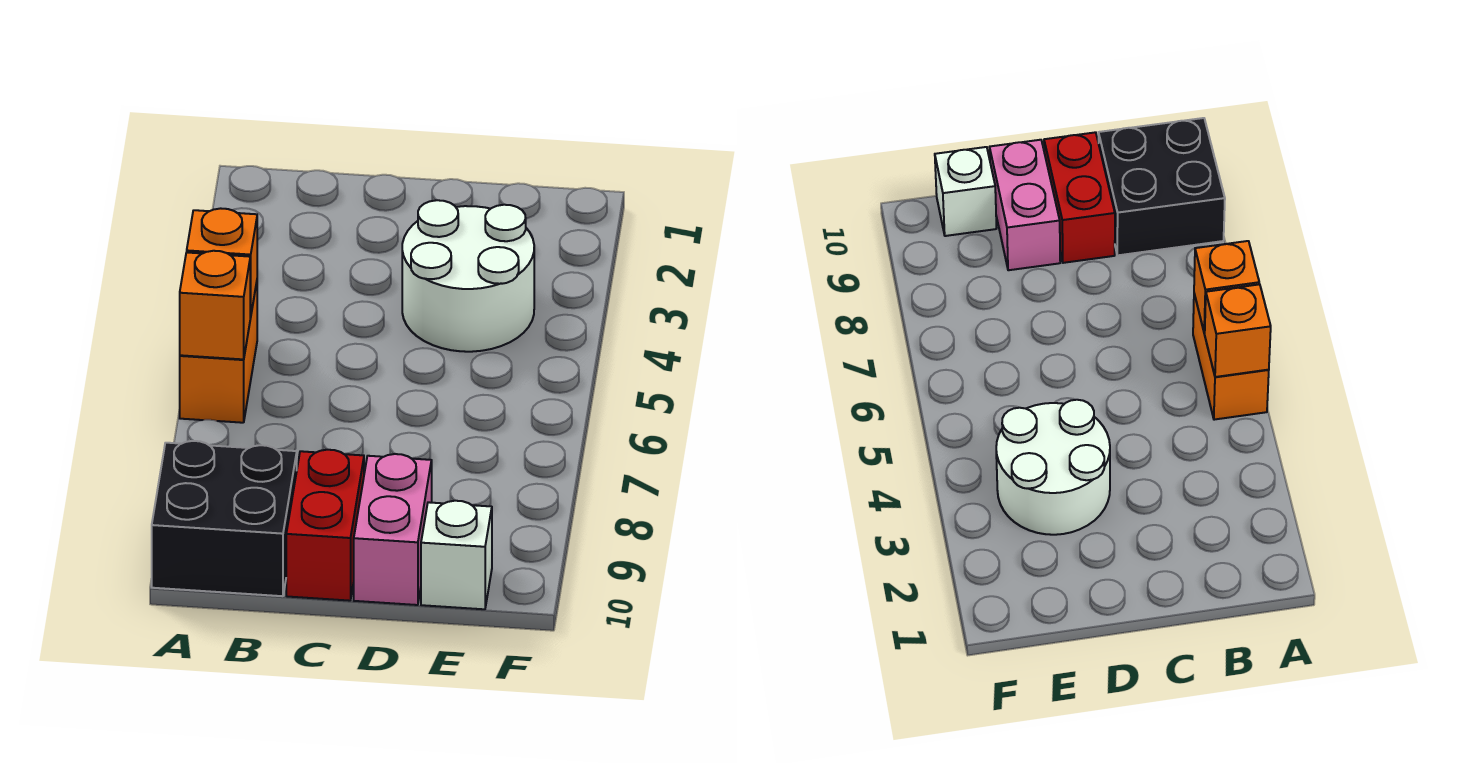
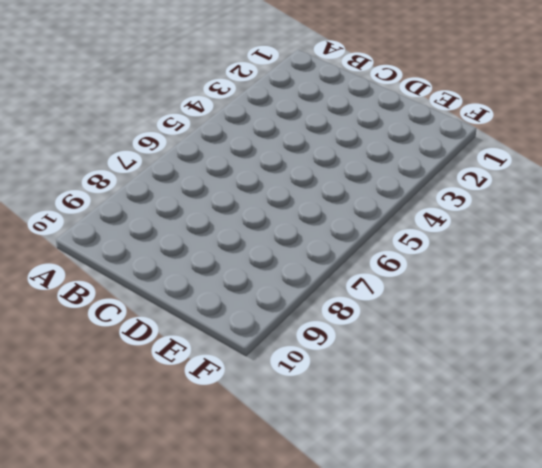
none -> orange brick A5:A6 level 1
none -> black brick A9:B10 level 1

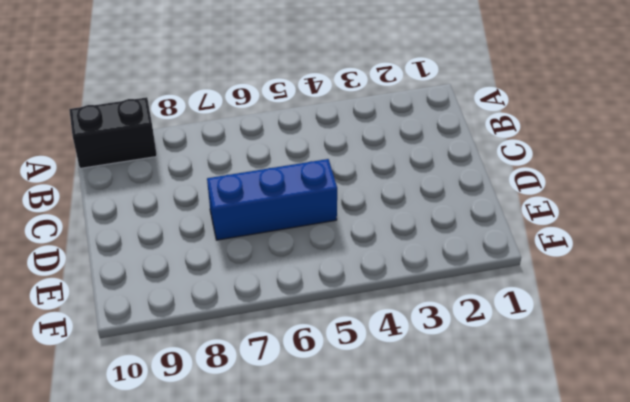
black brick A9:A10 level 1 -> black brick A9:B10 level 1
blue brick D5:D7 level 1 -> none
none -> orange brick A5:A6 level 1
none -> red brick C9:C10 level 1

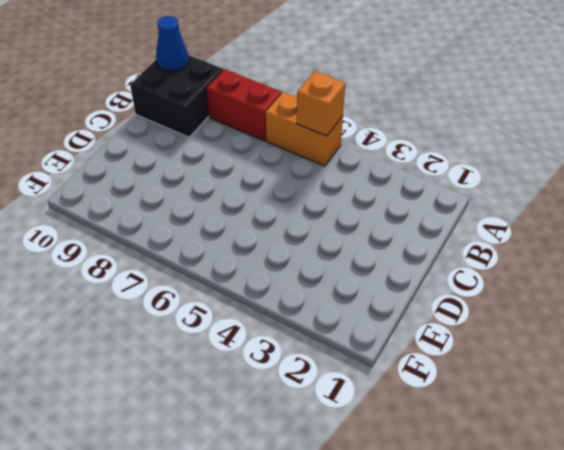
red brick A7:A8 level 1 -> red brick C9:C10 level 1
blue cone A10 level 2 -> none
none -> white round brick D3:E4 level 1
none -> pink brick D9:D10 level 1

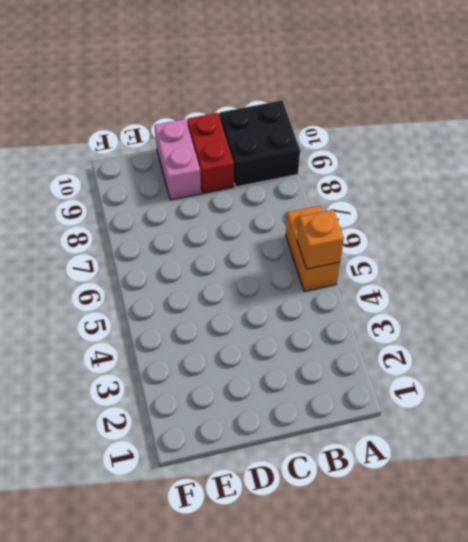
none -> white round brick D3:E4 level 1
none -> white brick E10 level 1

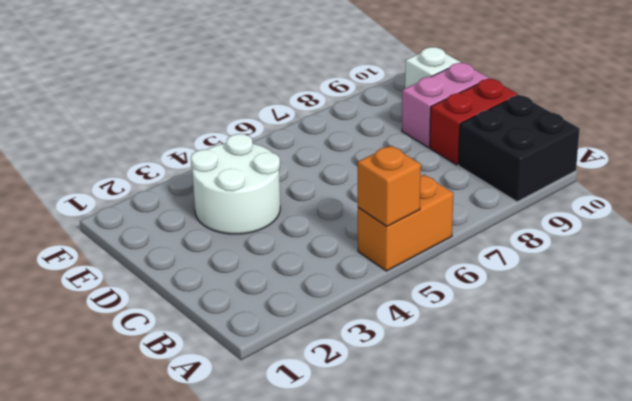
none -> orange brick A6 level 2

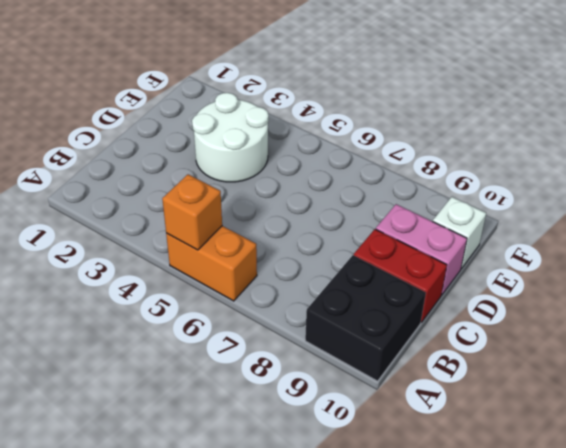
none -> orange brick A6 level 2

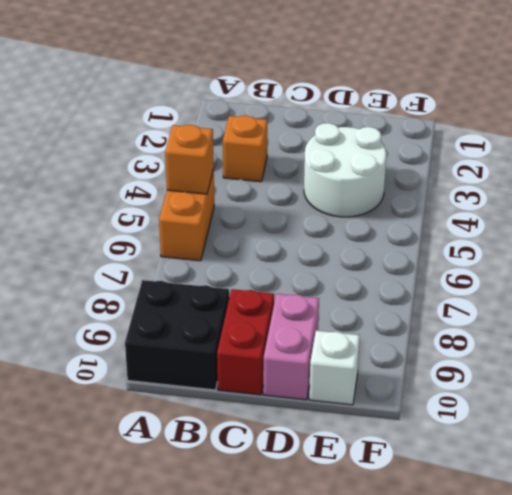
orange brick B3 level 1 -> orange brick A6 level 2

